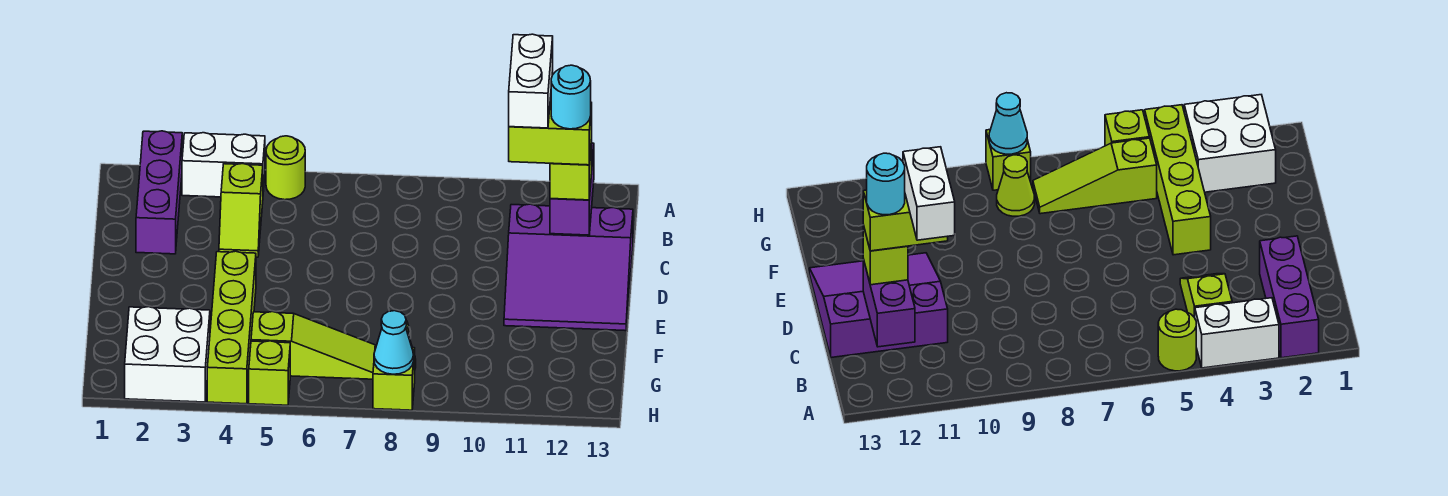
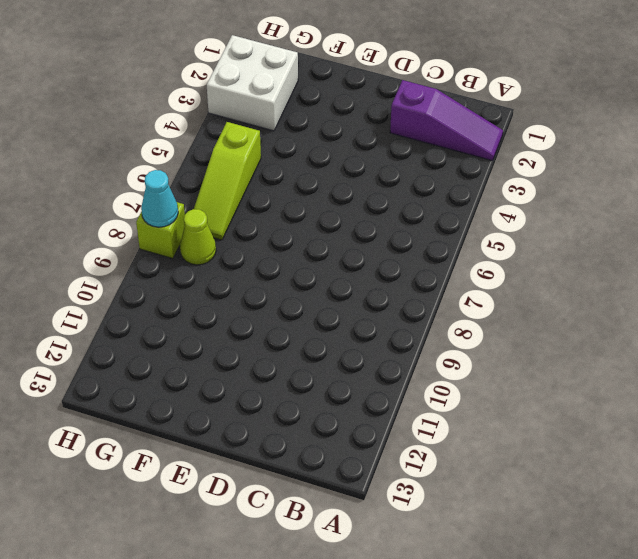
purple slope A2:C2 level 1 top C -> purple brick A2:C2 level 1
none -> white brick A3:A4 level 1
none -> lime round brick A5 level 1
none -> lime slope B4:C4 level 1 top B

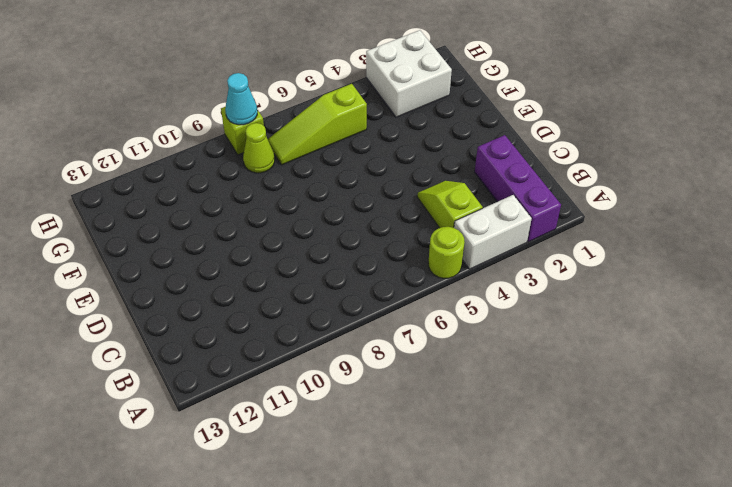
none -> purple slope C11:E13 level 1 top C
none -> lime brick E4:H4 level 1
none -> lime brick H5 level 1

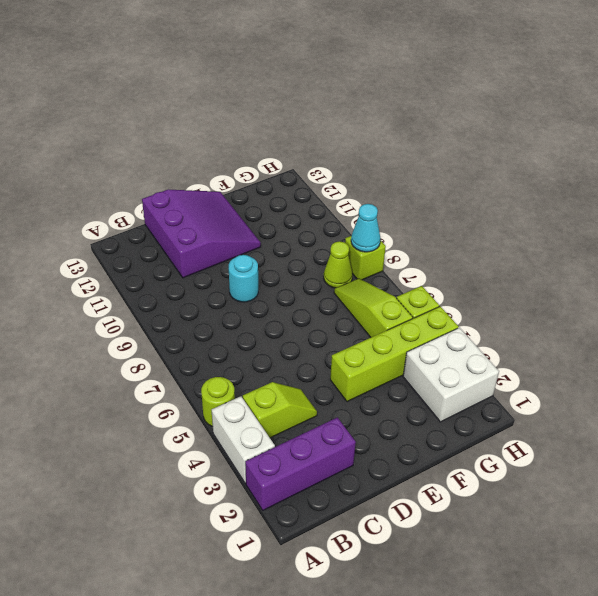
cyan round brick D9 level 1 -> cyan round brick C12 level 5
none -> purple brick B12:C12 level 2
none -> lime brick C12 level 3
none -> lime brick C11:C12 level 4

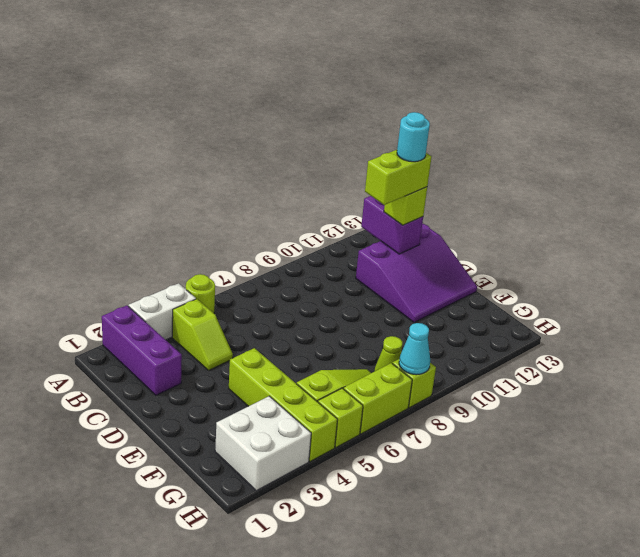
lime brick H6:H7 level 1 -> none
none -> white brick B11:C11 level 5

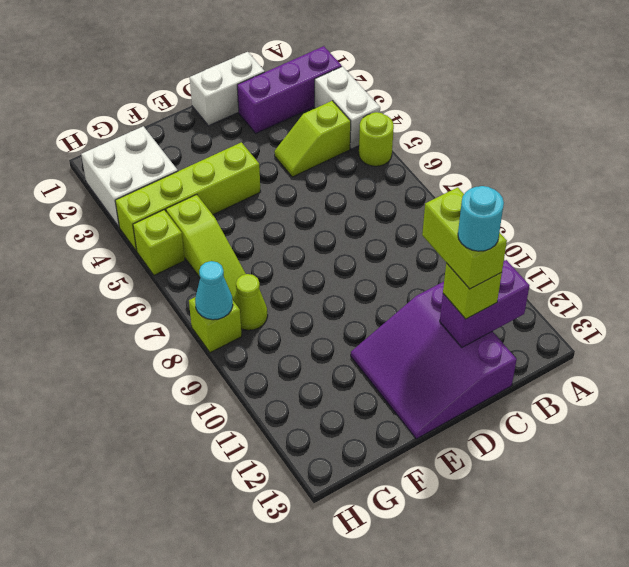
white brick C1:D1 level 1 -> white brick B11:C11 level 5

